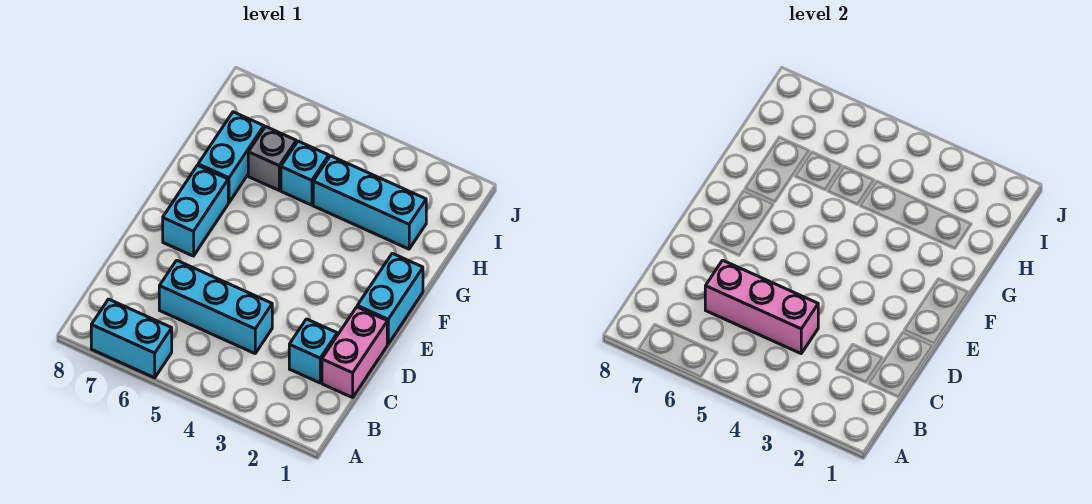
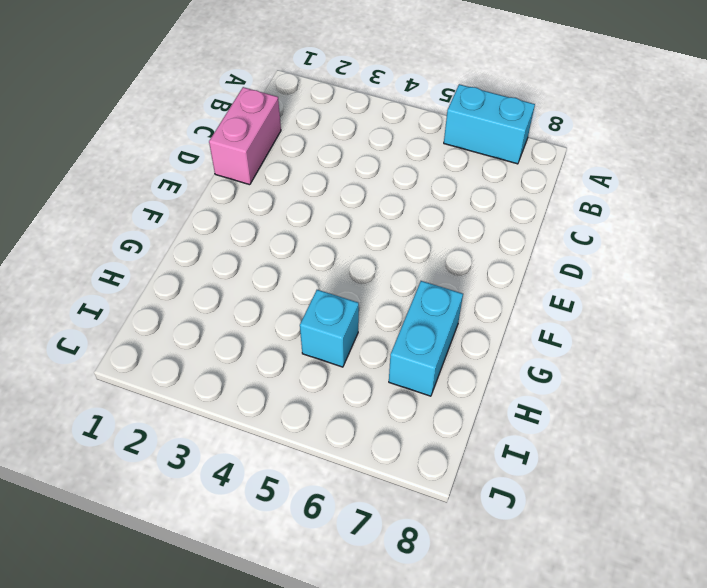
none -> cyan brick C2 level 1
none -> cyan brick C4:C6 level 1

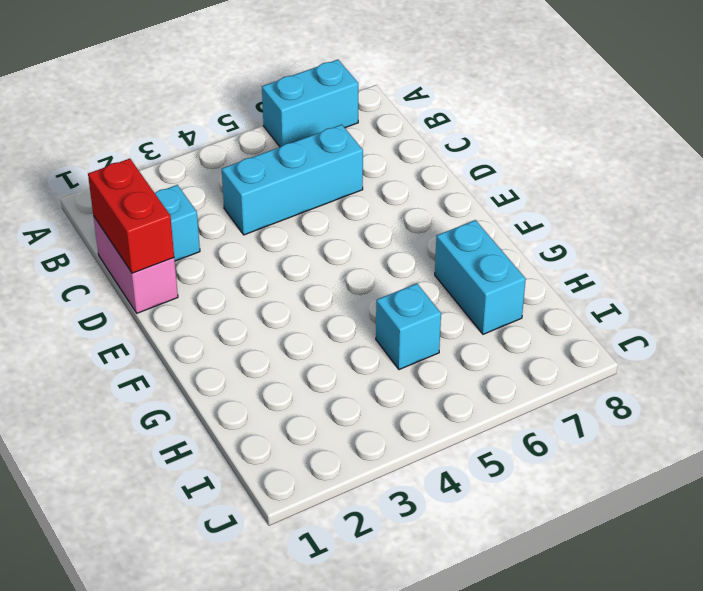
red brick C1:D1 level 2 -> none
none -> cyan brick E1:F1 level 1
none -> cyan brick E7:F7 level 1

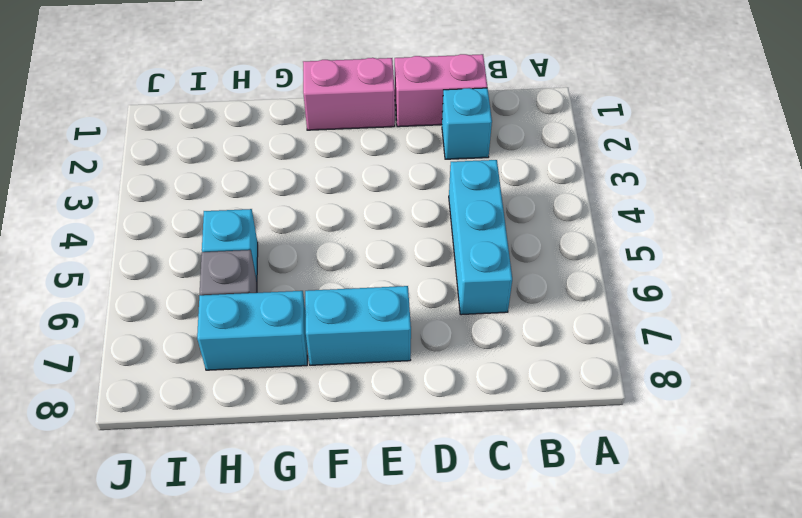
pink brick E1:F1 level 1 -> cyan brick E1:F1 level 1
none -> cyan brick A6:A7 level 1
none -> cyan brick H2:H4 level 1

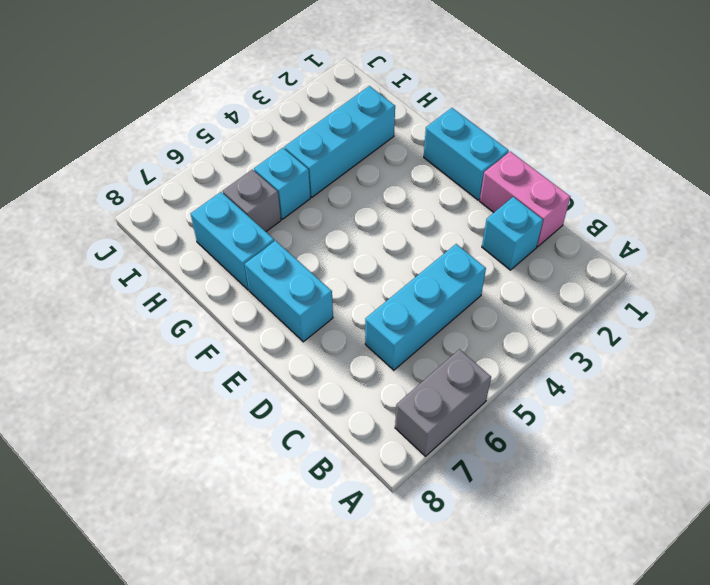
grey brick A6:A7 level 1 -> cyan brick A6:A7 level 1
none -> pink brick C4:C6 level 2

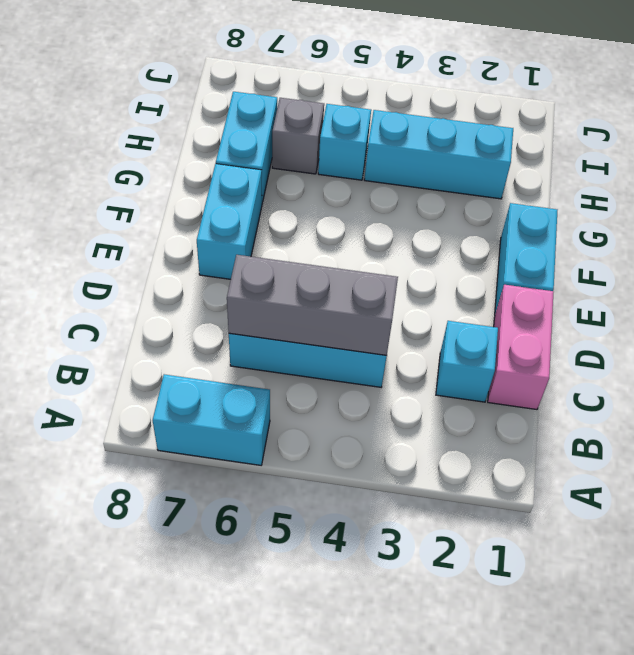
grey brick C4:C6 level 2 -> pink brick C4:C6 level 2

